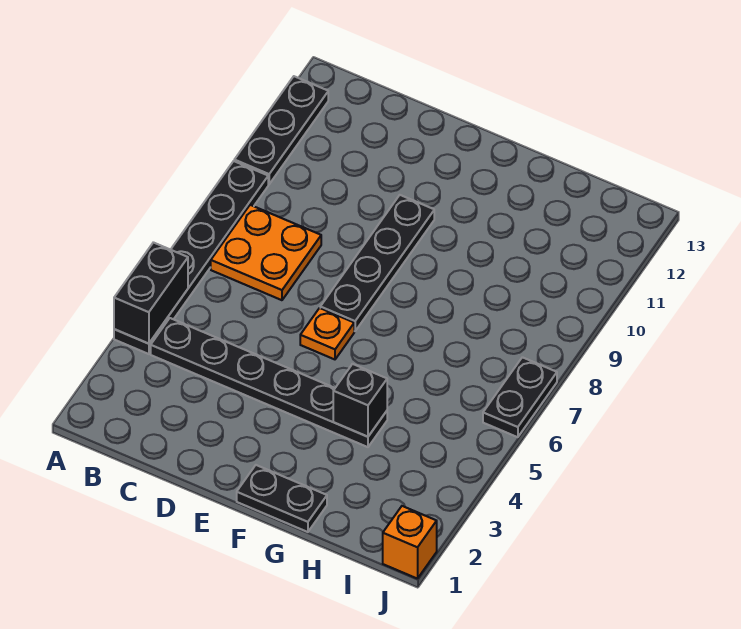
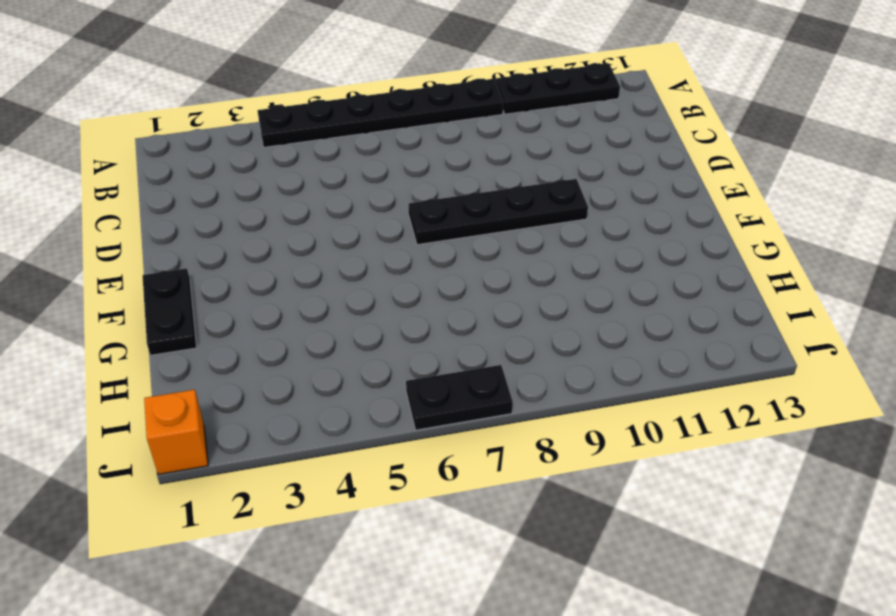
none -> black plate B4:G4 level 1
none -> orange plate B7:C8 level 1

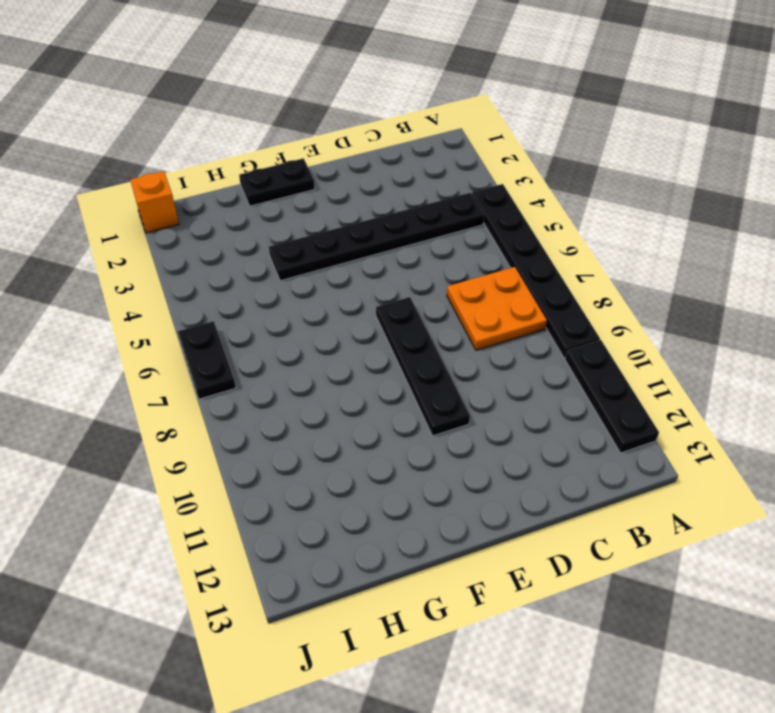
none -> orange plate E6 level 1
none -> black brick A4:A5 level 2

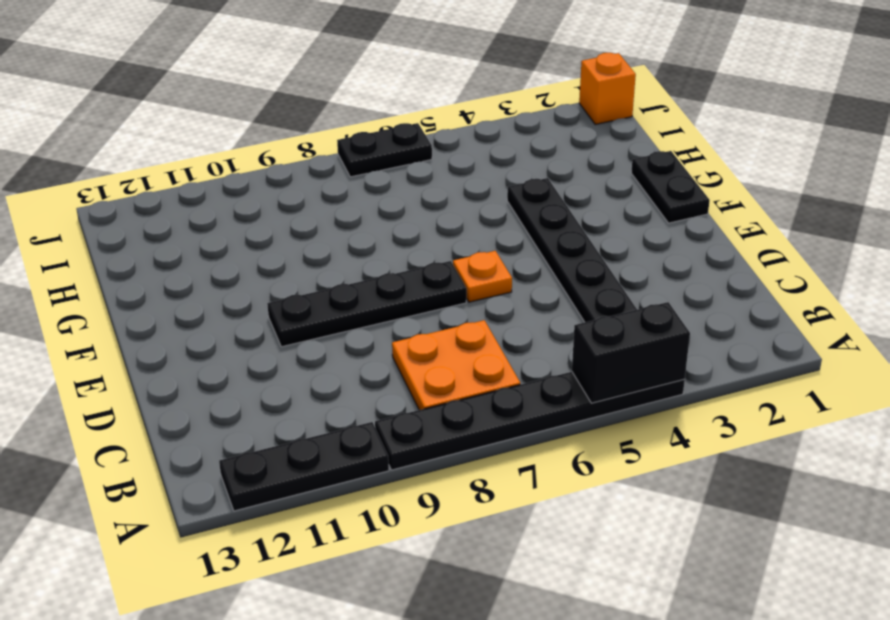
none -> black brick G4 level 2

